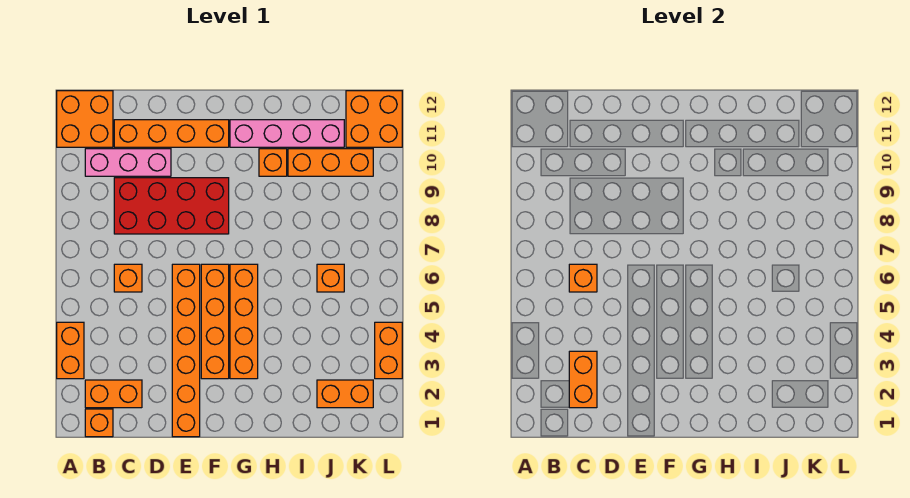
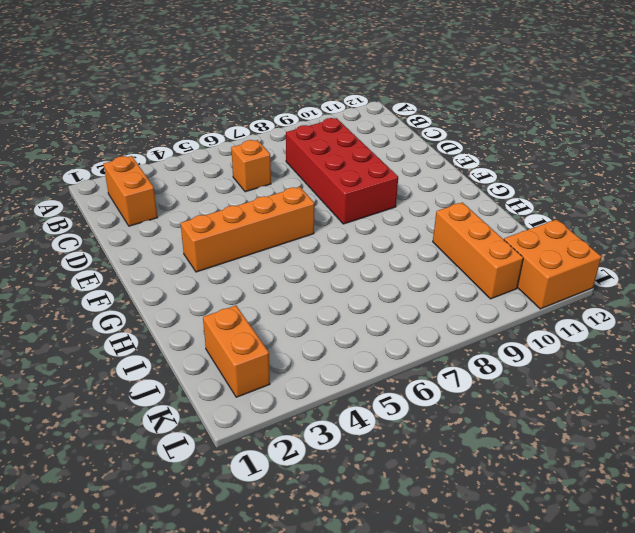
none -> orange brick A3:A4 level 1
none -> orange brick A11:B12 level 1
none -> orange brick B1 level 1

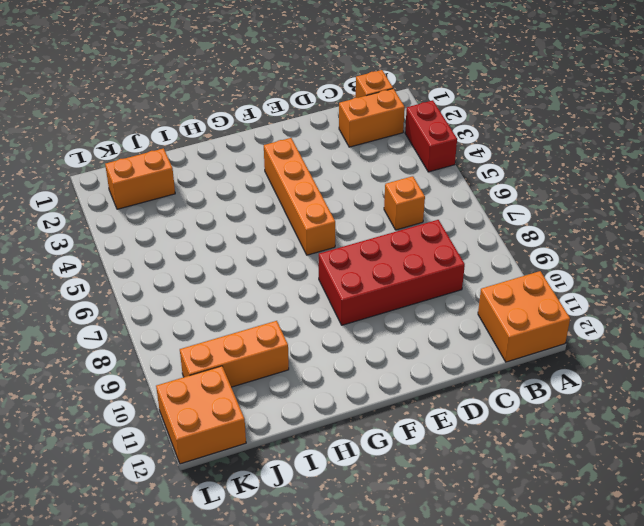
red brick A3:A4 level 1 -> orange brick A3:A4 level 1
none -> pink brick B10:D10 level 1
none -> orange brick C11:F11 level 1
none -> orange brick E1:E6 level 1

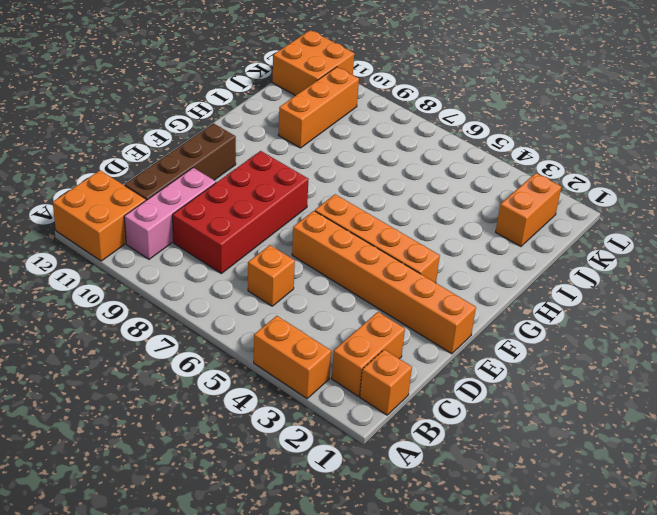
brown brick C11:F11 level 1 -> orange brick C11:F11 level 1
none -> orange brick G3:G6 level 1
none -> pink brick G11:J11 level 1
none -> orange brick H10 level 1

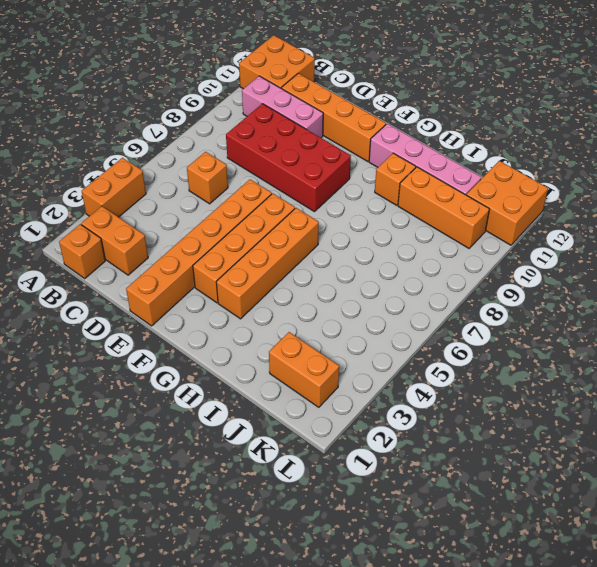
none -> orange brick J6 level 1
none -> orange brick L3:L4 level 1
none -> orange brick C2:C3 level 2

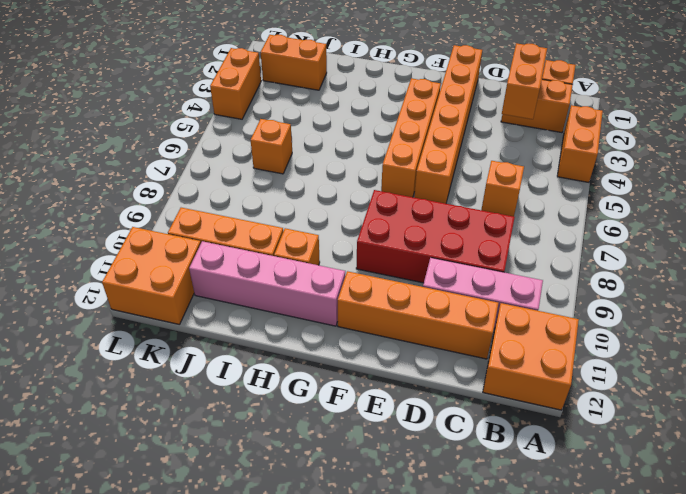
none -> orange brick G3:G6 level 1
none -> orange brick C6 level 2

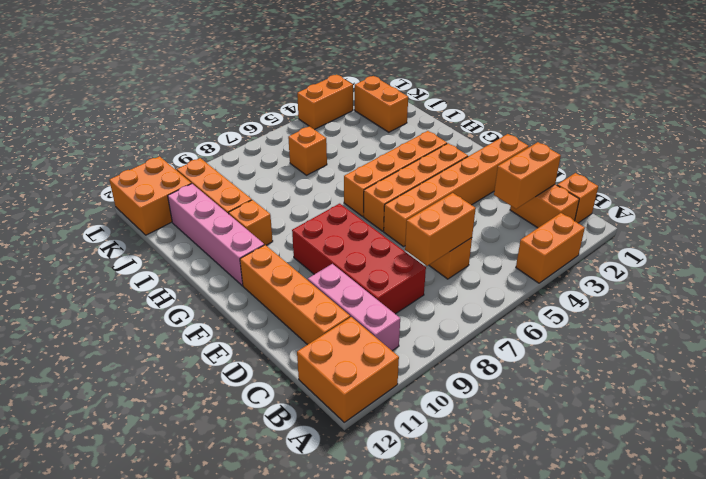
orange brick C6:C7 level 2 -> orange brick C6 level 2

